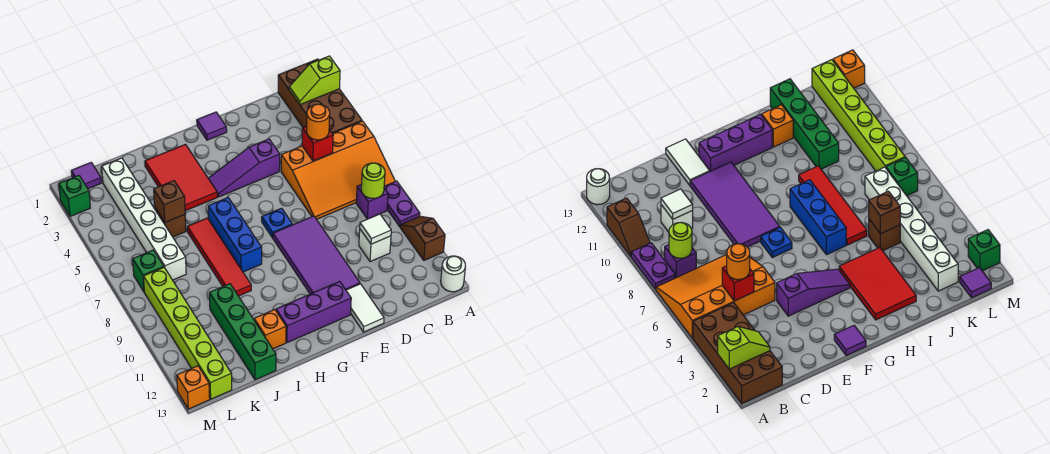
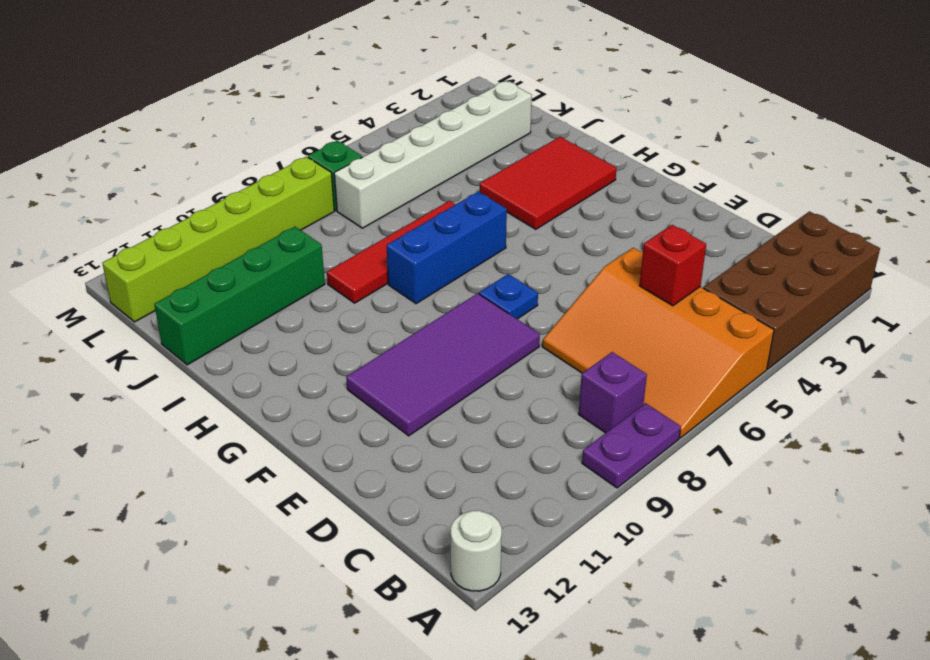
none -> brown slope A10:A11 level 1 top 11
none -> white brick C10 level 1
none -> purple slope E4:G4 level 1 top E
none -> white tile E12:E13 level 1

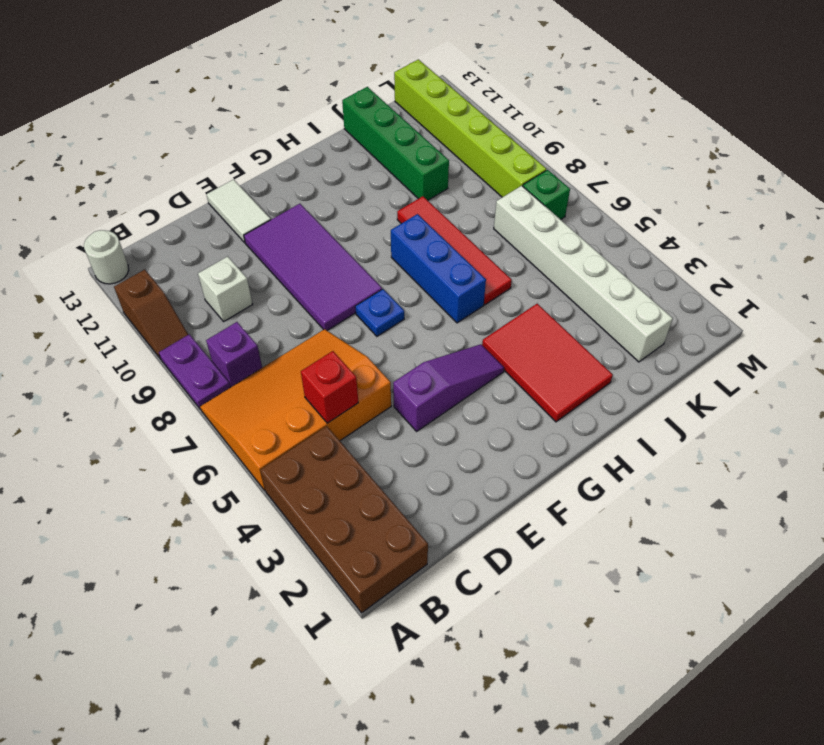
none -> purple tile F1 level 1
none -> purple brick F12:H12 level 1
none -> orange brick I12 level 1
none -> brown brick J5 level 1

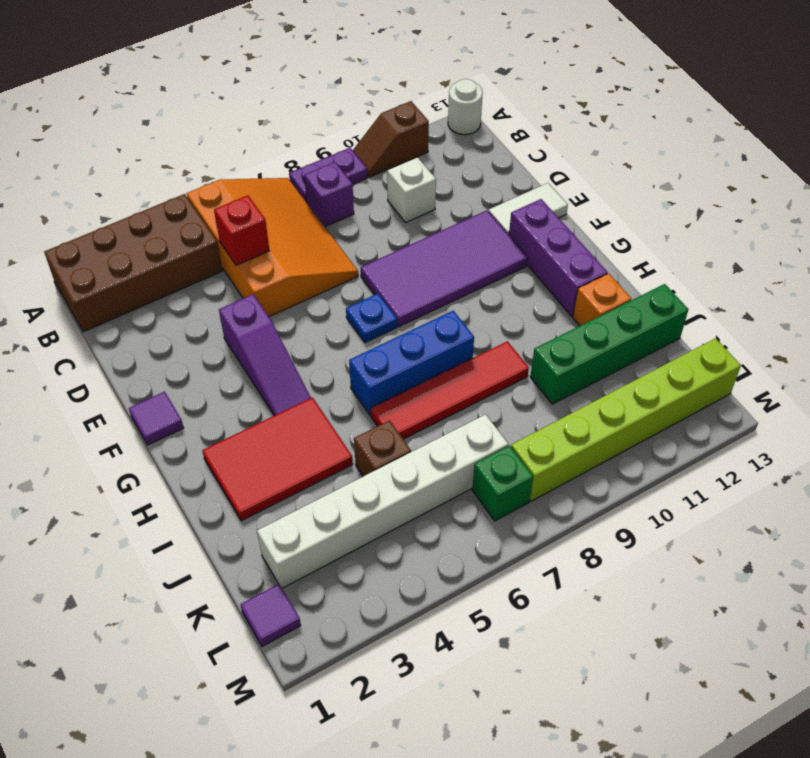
none -> green brick M2 level 1
none -> orange brick M13 level 1
none -> lime slope A2:B2 level 2 top A
none -> lime round brick B8 level 2

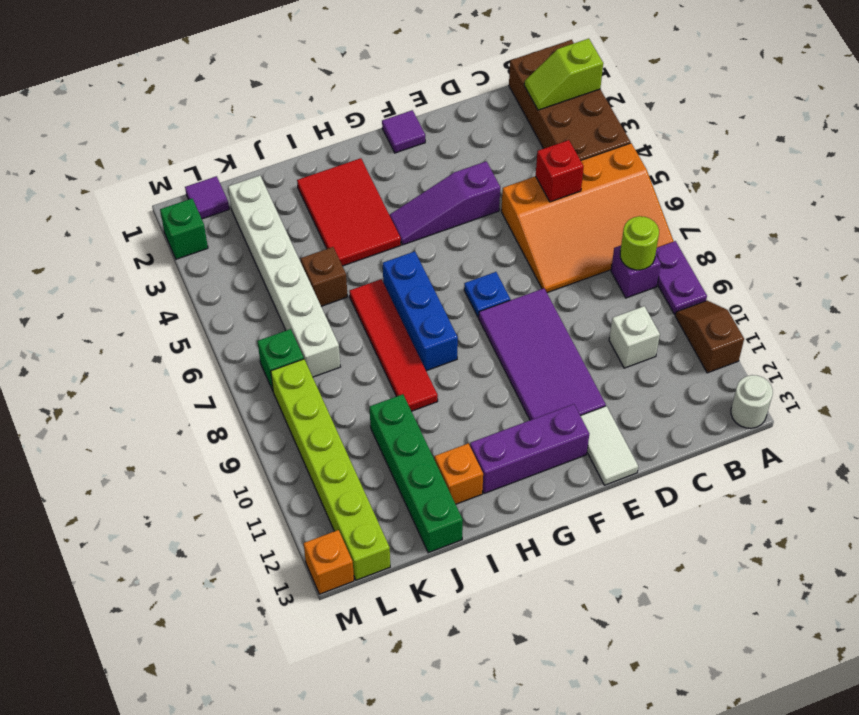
none -> white tile C10 level 2
none -> brown brick J5 level 2
none -> orange round brick C5 level 3

